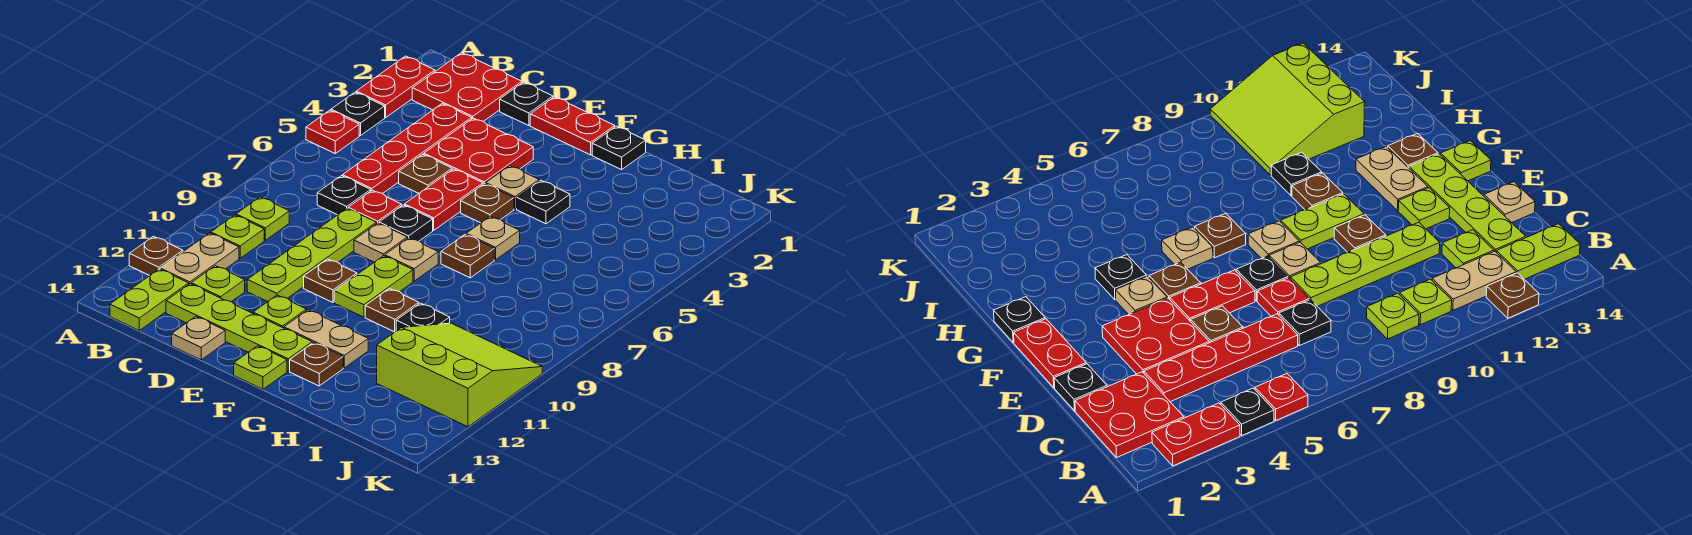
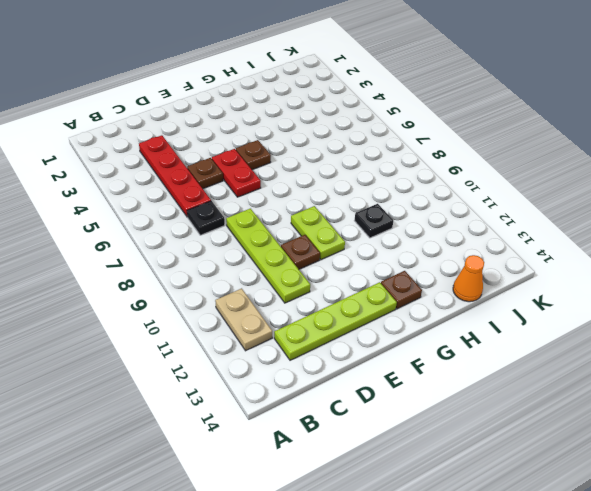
orange cone I14 level 1 -> none
none -> red plate A2:A3 level 1
none -> black plate A4 level 1
none -> red plate A5 level 1
none -> brown plate A12 level 1

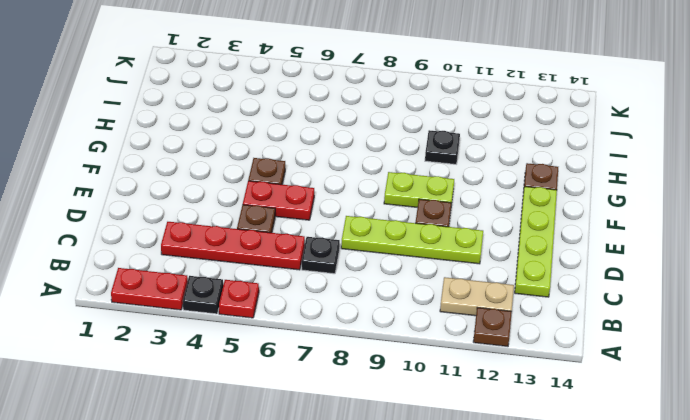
none -> red plate B1:C2 level 1
none -> lime plate B9 level 1
none -> lime plate B10 level 1
none -> lime plate B13:B14 level 1

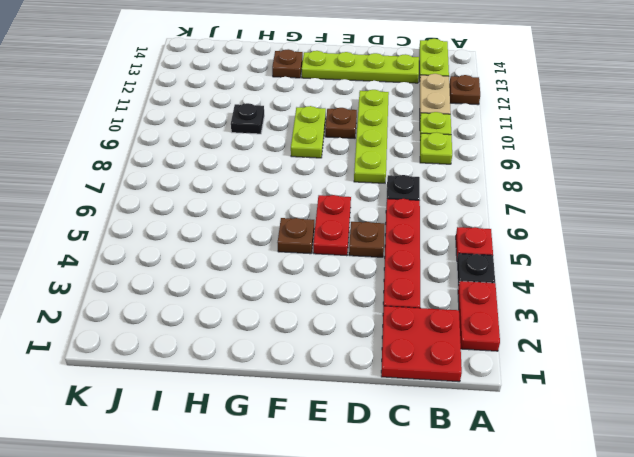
none -> lime plate C12 level 1
none -> black plate D1 level 1
none -> red plate D3:E4 level 1
none -> red plate D7 level 1

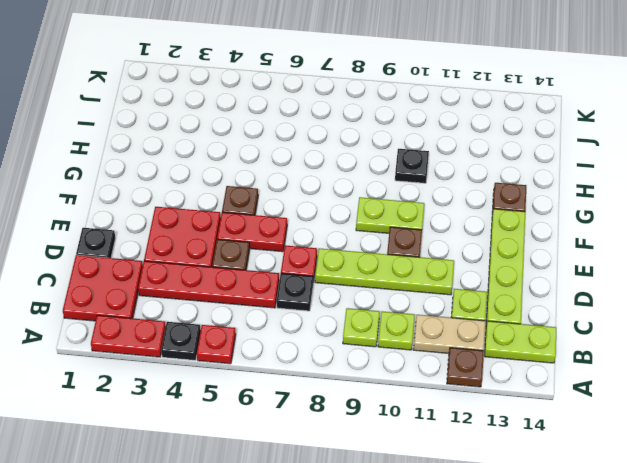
none -> tan plate D14 level 1
none -> red plate E1:F1 level 1
none -> black plate E7 level 1
none -> tan plate E8 level 1

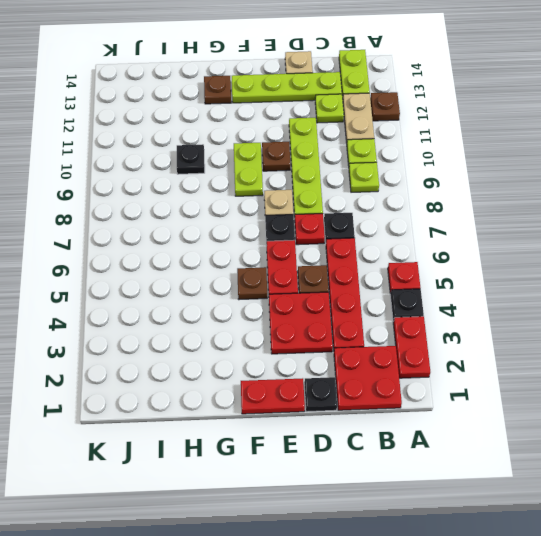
none -> lime plate E12 level 1
none -> tan plate F4 level 1
none -> tan plate F8 level 1
none -> tan plate F12:G12 level 1

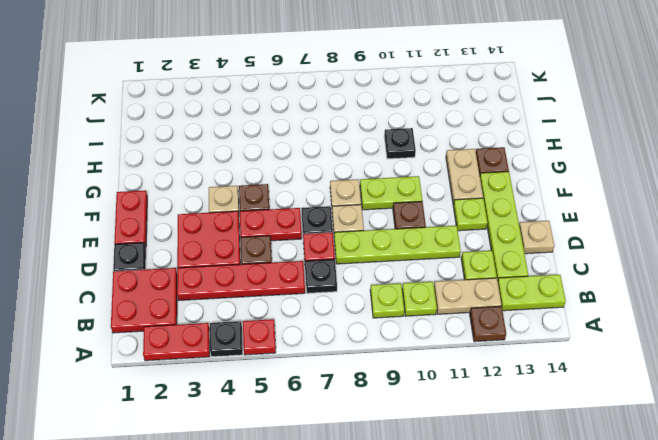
none -> lime plate F14 level 1
none -> black plate G1 level 1
none -> black plate G4 level 1
none -> tan plate G6 level 1

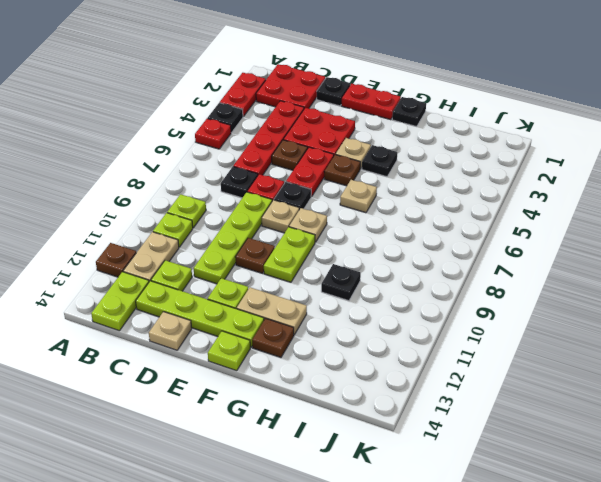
none -> brown plate G7 level 1
none -> brown plate G10 level 1
none -> lime slope I10:K12 level 1 top 12

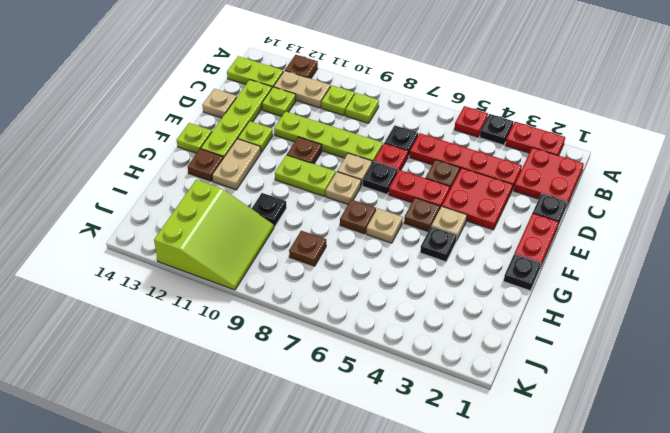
brown plate I8 level 1 -> brown plate G10 level 1

